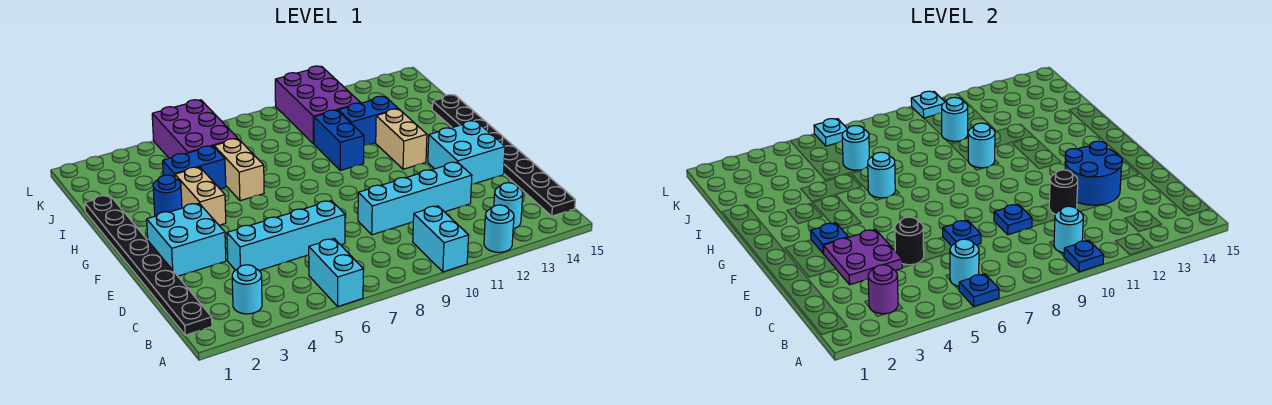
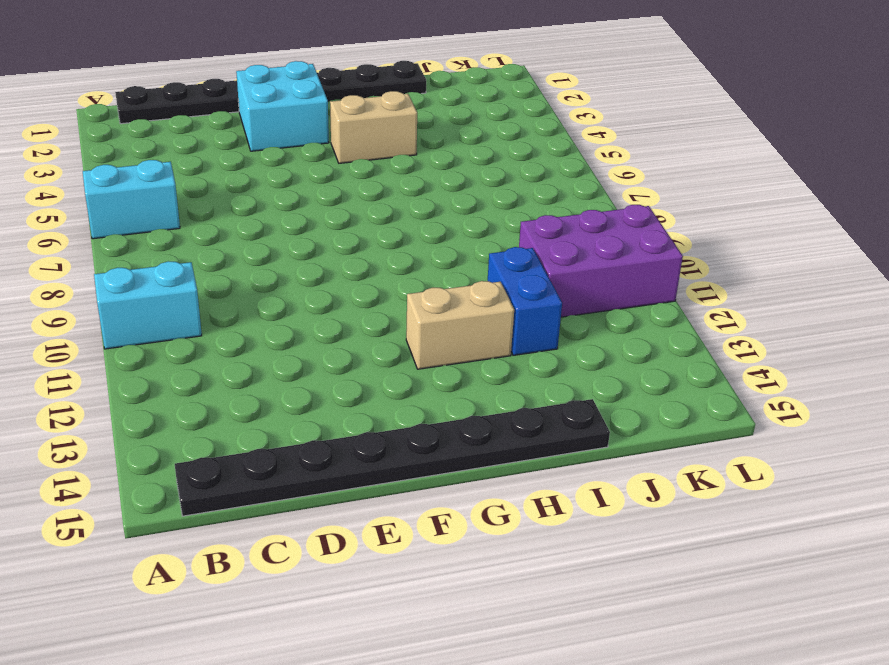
none -> cyan round brick A12 level 1
none -> cyan round brick B3 level 1
none -> cyan round brick B13 level 1
none -> cyan brick D4:D7 level 1

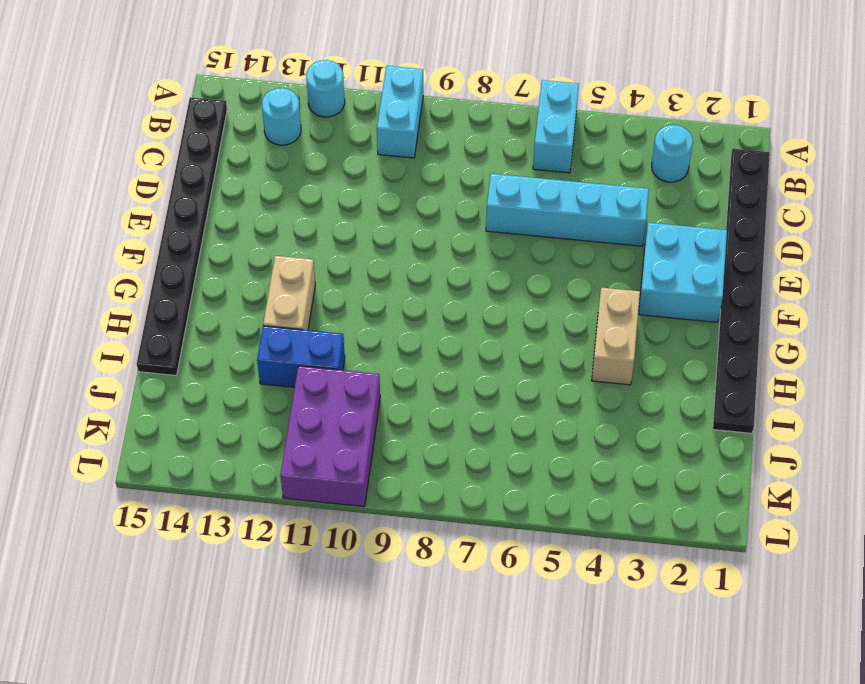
none -> cyan brick D9:D12 level 1
none -> cyan brick E13:F14 level 1
none -> blue round brick H3 level 1
none -> tan brick H6:I6 level 1

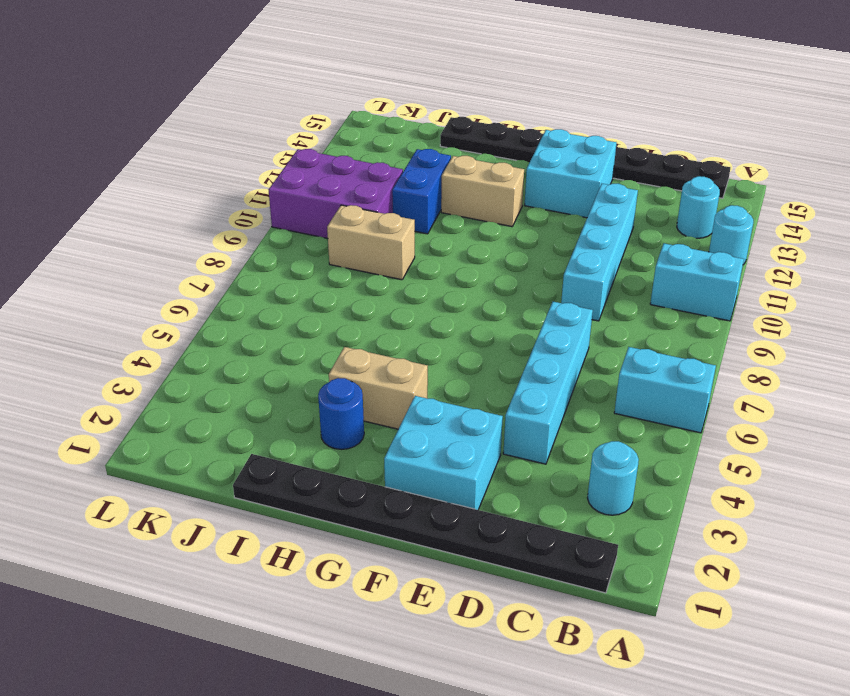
tan brick I9:J9 level 1 -> tan brick H6:I6 level 1
none -> blue brick H10:I10 level 1
none -> blue brick I4:I5 level 1
none -> purple brick J5:L6 level 1
none -> blue plate A6 level 2

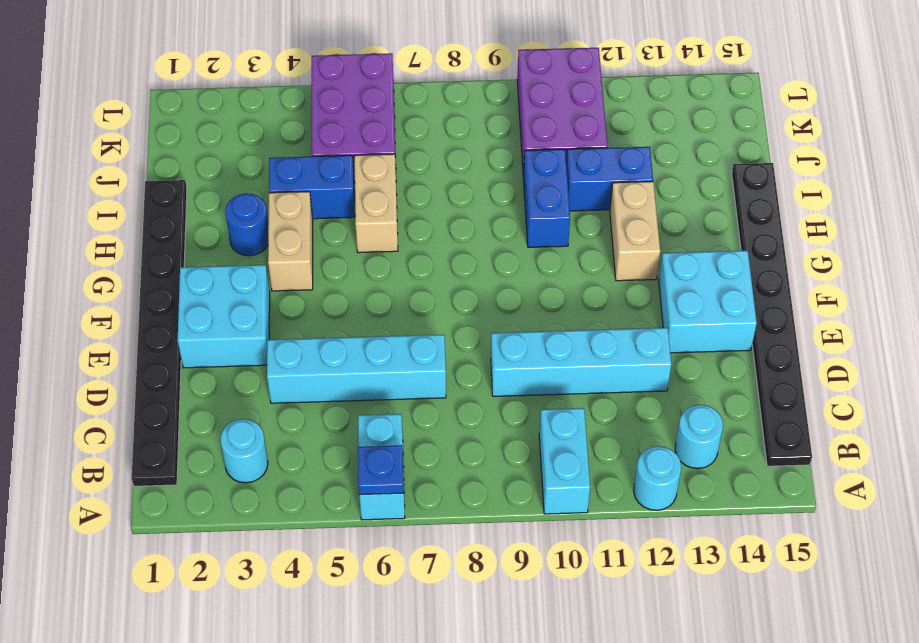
none -> blue plate A10 level 2
none -> purple round brick B3 level 2
none -> cyan round brick B6 level 2
none -> cyan round brick B10 level 2

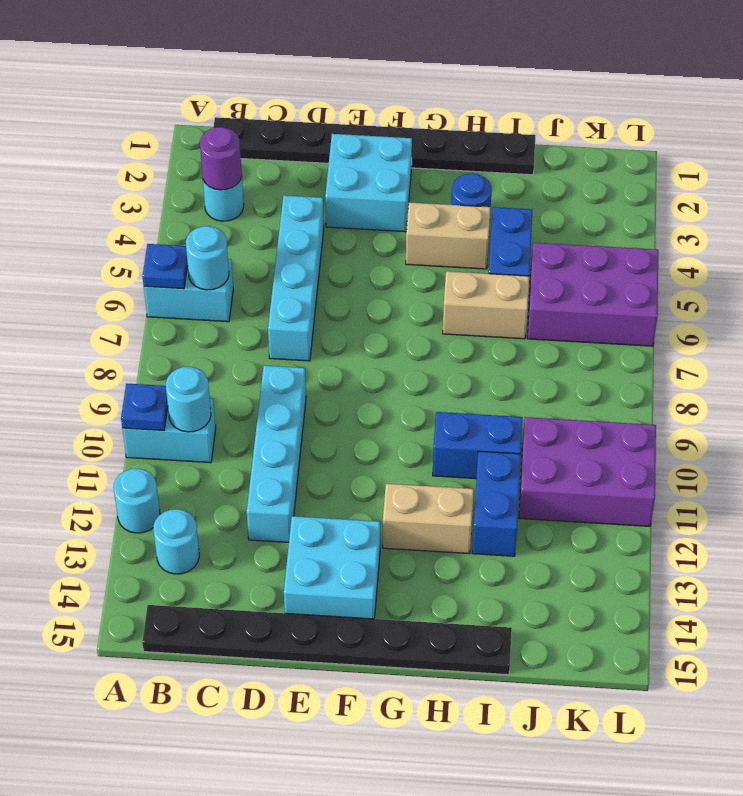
none -> purple plate D3:E4 level 2
none -> black round brick D5 level 2
none -> blue plate D7 level 2
none -> blue plate D9 level 2

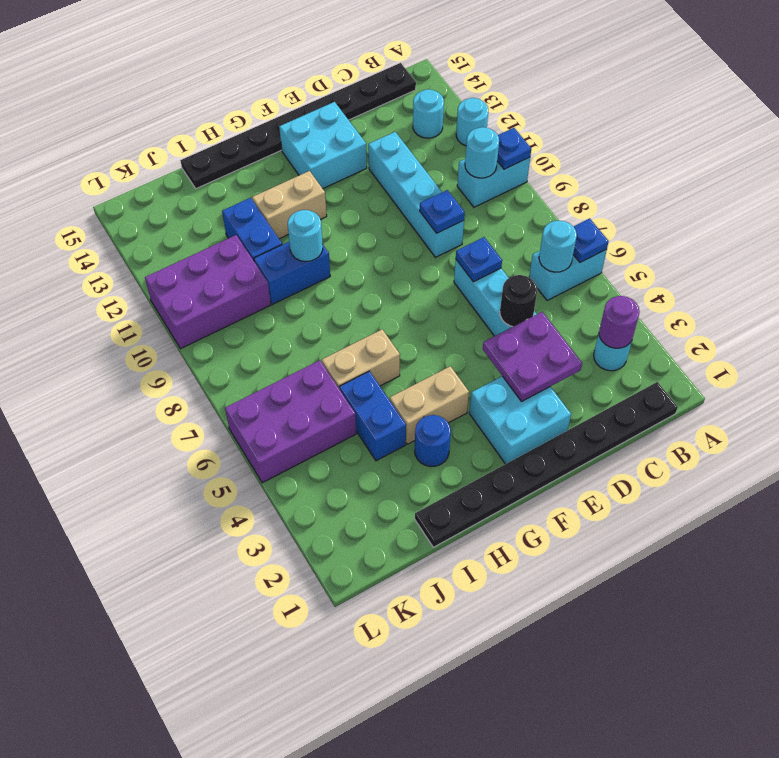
none -> black round brick D11 level 2
none -> blue round brick D12:E13 level 2
none -> blue plate F3 level 2
none -> cyan round brick H6 level 2

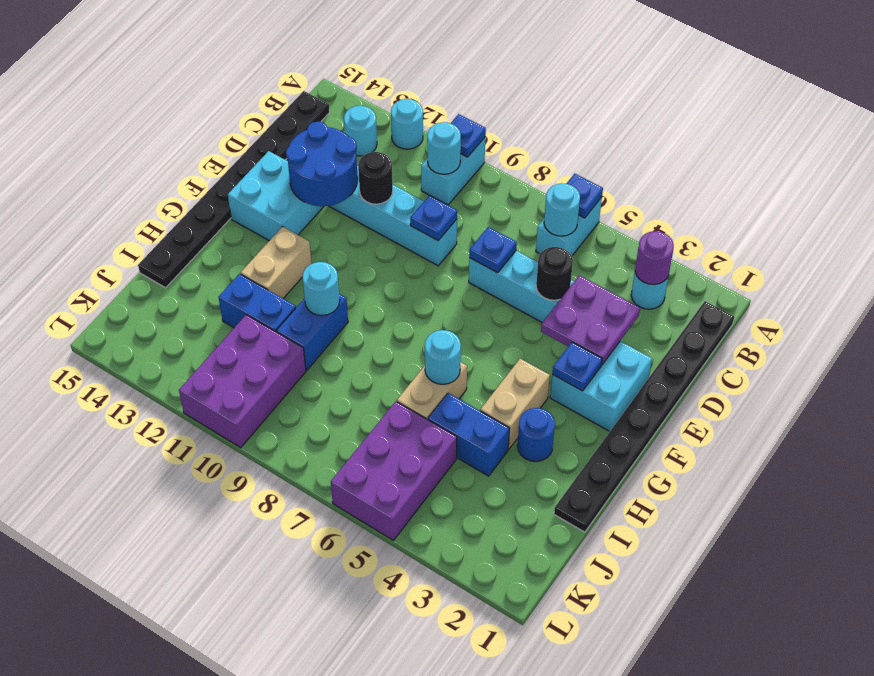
none -> cyan round brick J6 level 2
none -> cyan round brick J10 level 2
none -> cyan plate L6 level 2
none -> cyan plate L10 level 2

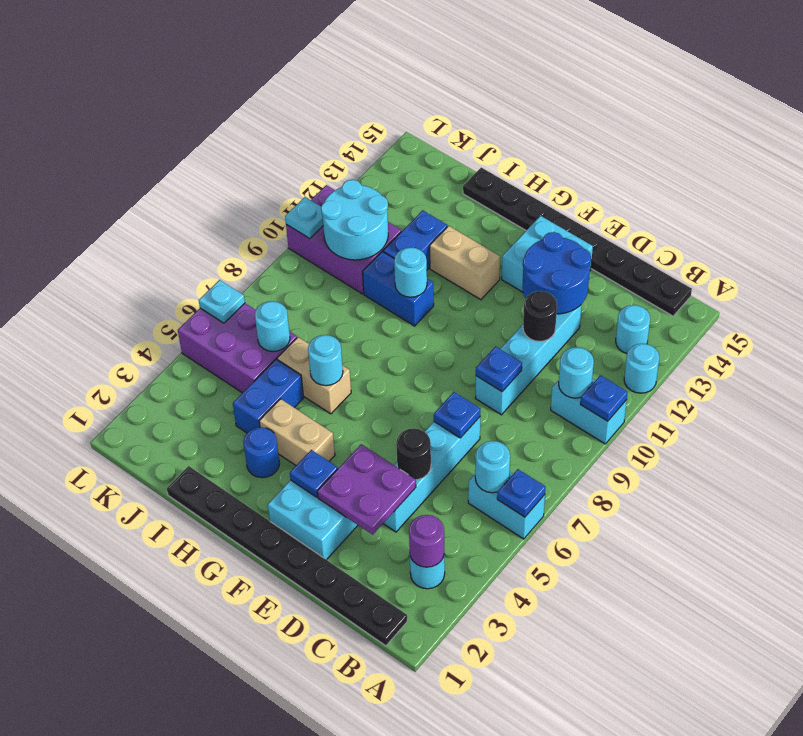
cyan round brick J10:K11 level 2 -> cyan round brick J10 level 2

